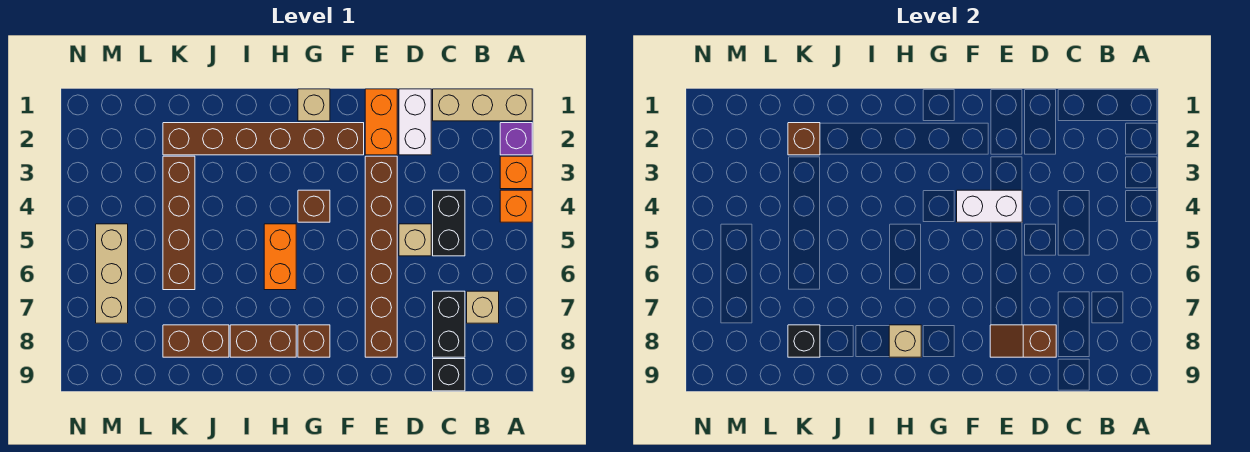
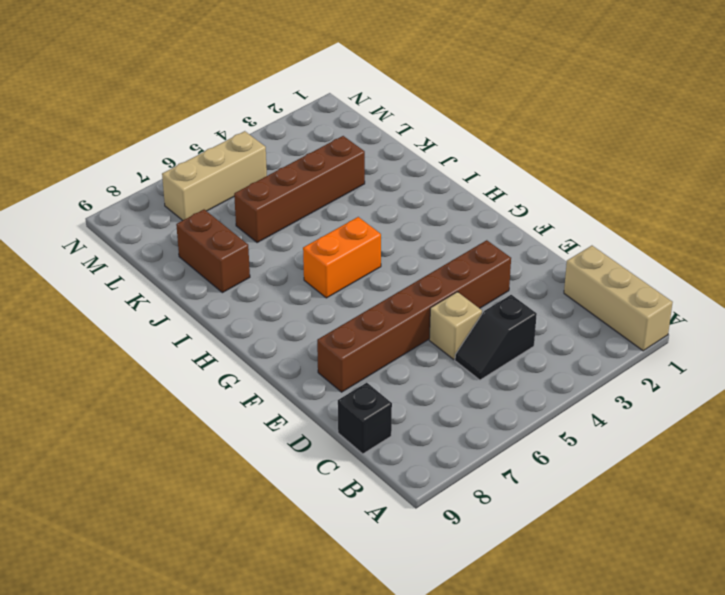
black slope C4:C5 level 1 top 4 -> black brick C4:C5 level 1
none -> purple brick A2 level 1
none -> orange brick A3 level 1
none -> orange brick A4 level 1

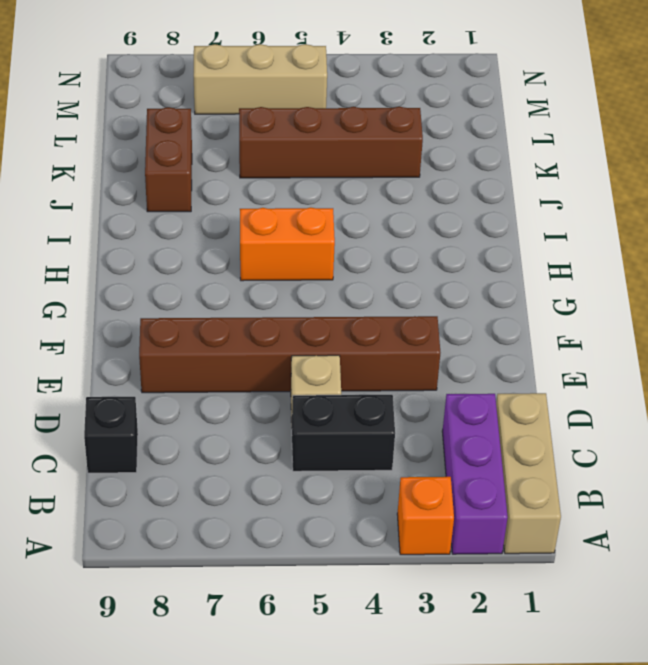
purple brick A2:C2 level 1 -> purple brick A2 level 1
none -> orange brick A4 level 1
none -> tan brick B7 level 1
none -> black brick C7:C8 level 1

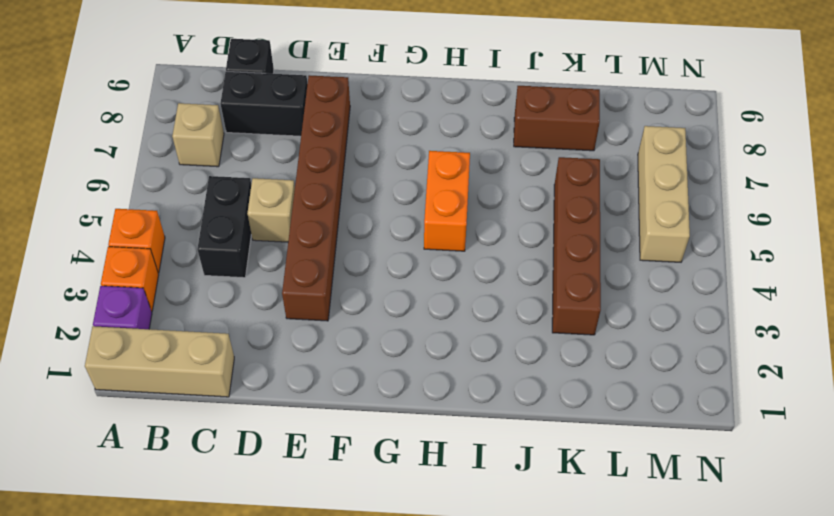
black brick C8:D8 level 1 -> black brick C7:C8 level 1
none -> white brick D1:D2 level 1
none -> orange brick E1:E2 level 1
none -> brown brick F2:K2 level 1

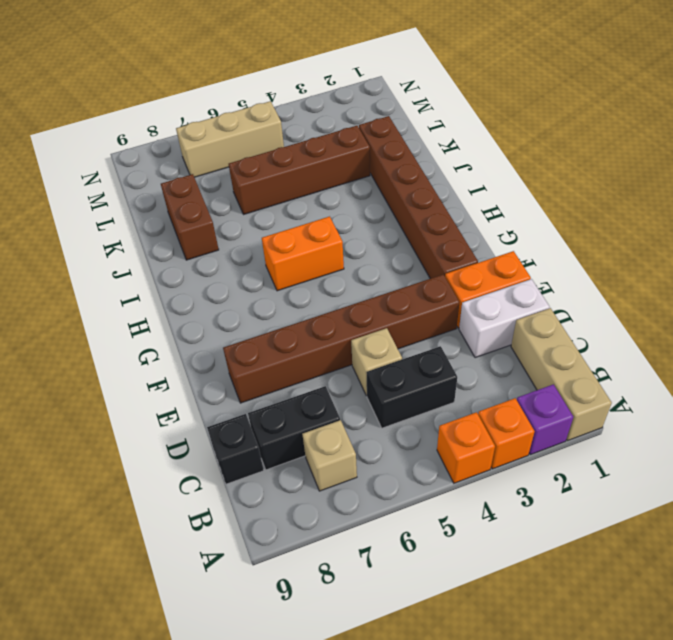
none -> tan brick G1 level 1
none -> brown brick G4 level 1
none -> brown brick G8 level 1

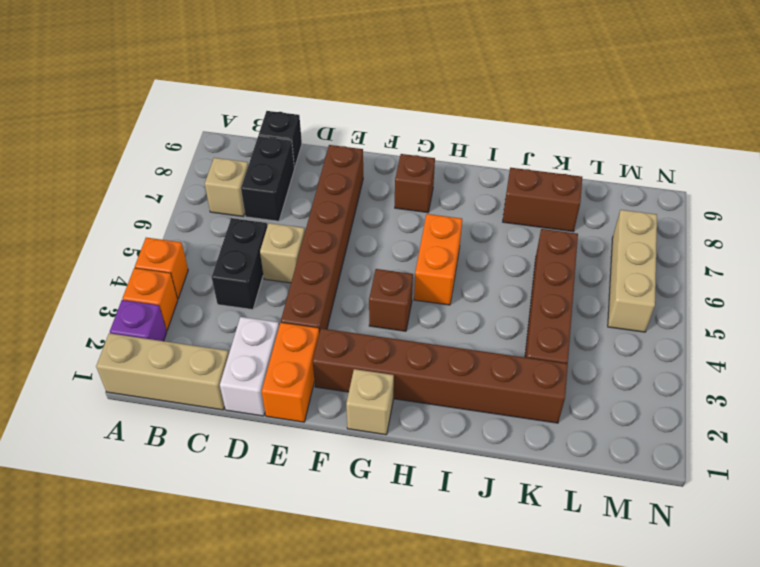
none -> brown brick H8:I8 level 1
none -> brown slope D8:E8 level 2 top D
none -> white brick E4:F4 level 2

